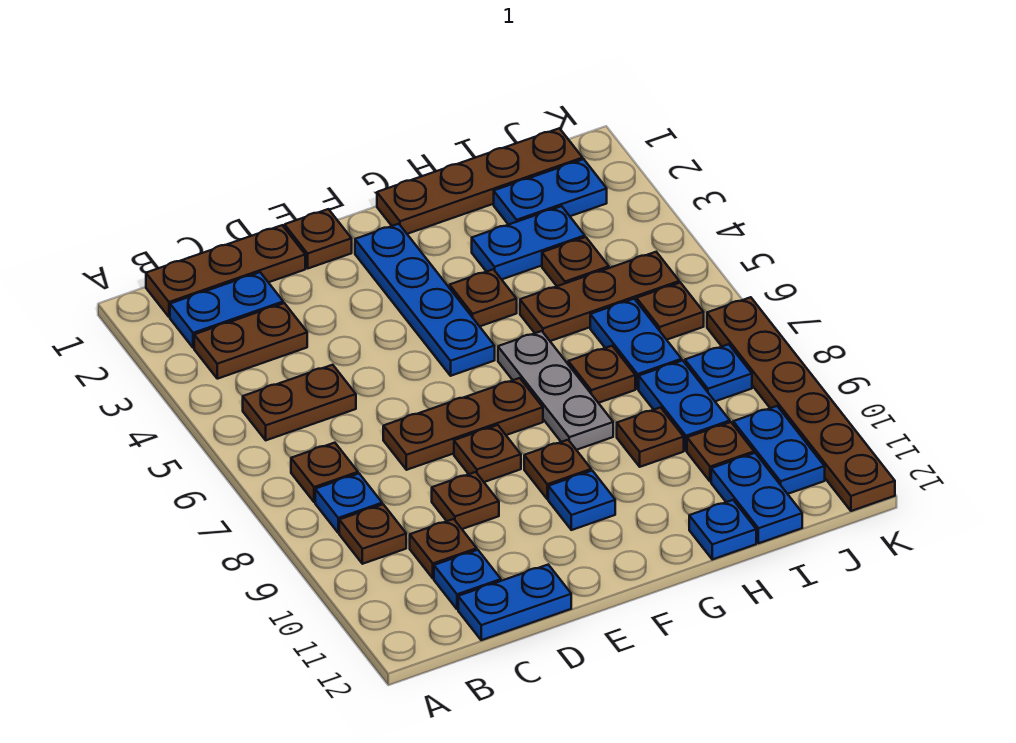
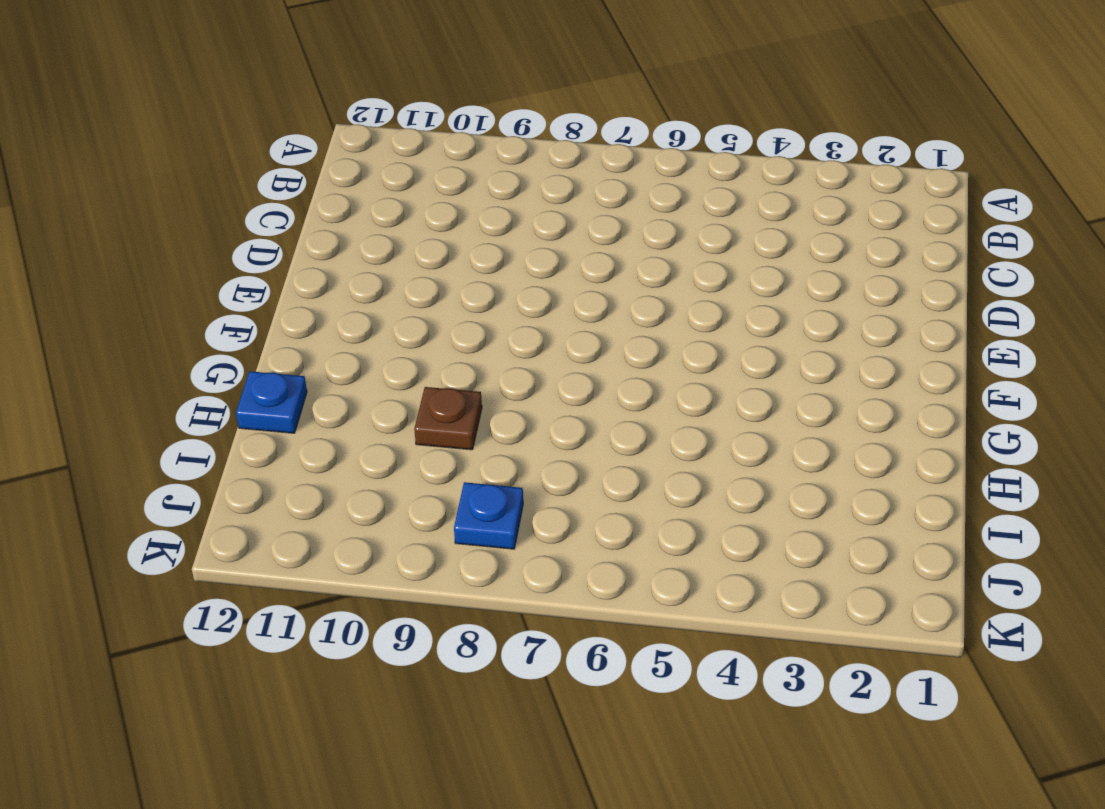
none -> brown plate B1:D1 level 1
none -> blue plate B2:C2 level 1
none -> brown plate B3:C3 level 1
none -> brown plate B5:C5 level 1

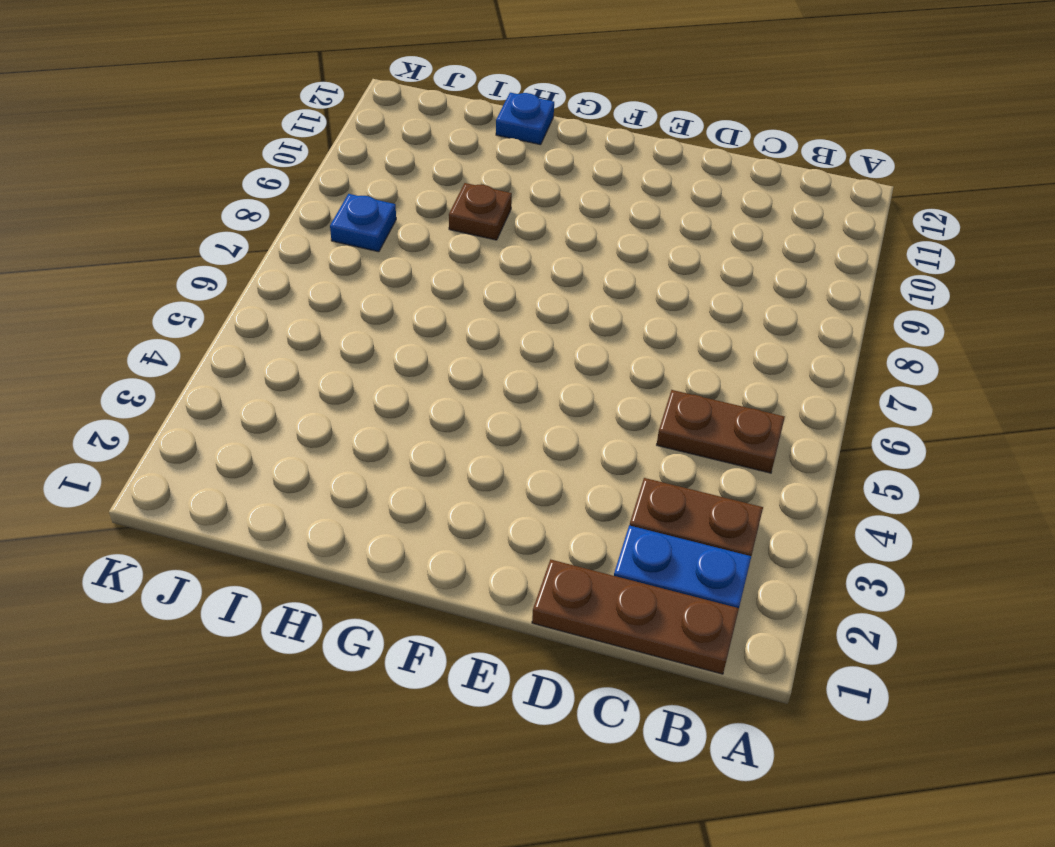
none -> brown plate B7 level 1
none -> blue plate B8 level 1
none -> brown plate B9 level 1
none -> brown plate C10 level 1

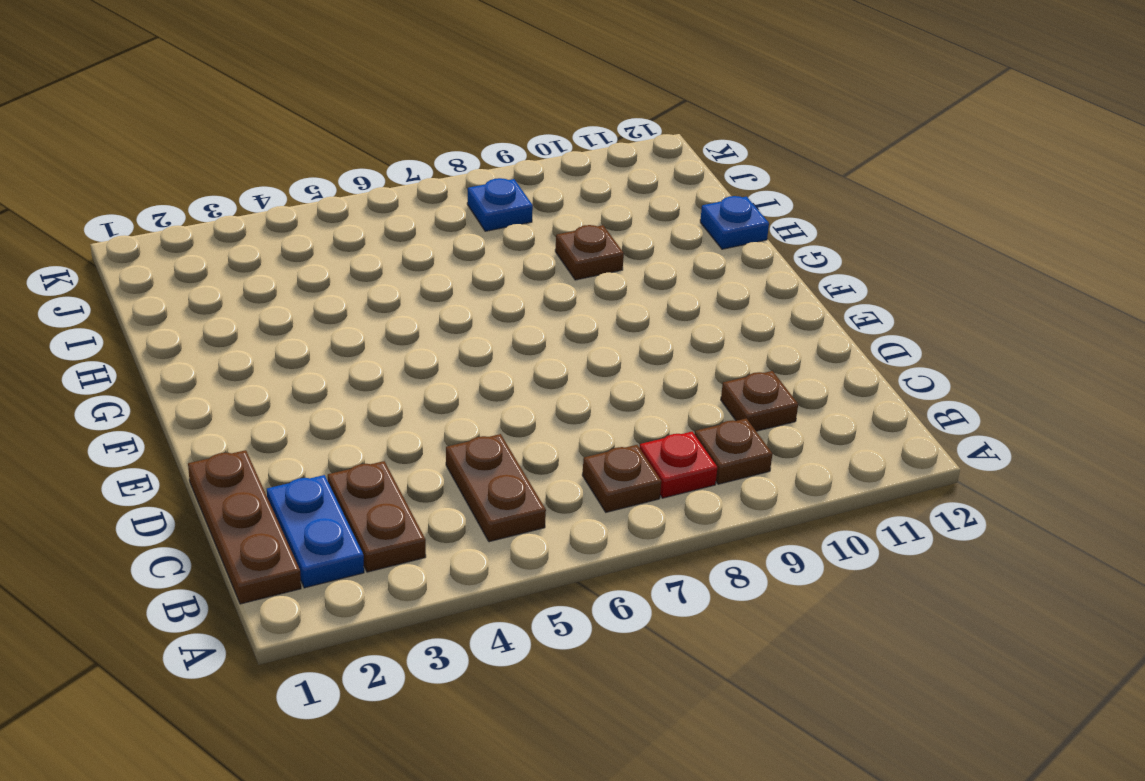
red plate B8 level 1 -> blue plate B8 level 1
none -> blue plate C11 level 1
none -> blue plate C12:D12 level 1
none -> brown plate D7:F7 level 1
none -> brown plate D9 level 1

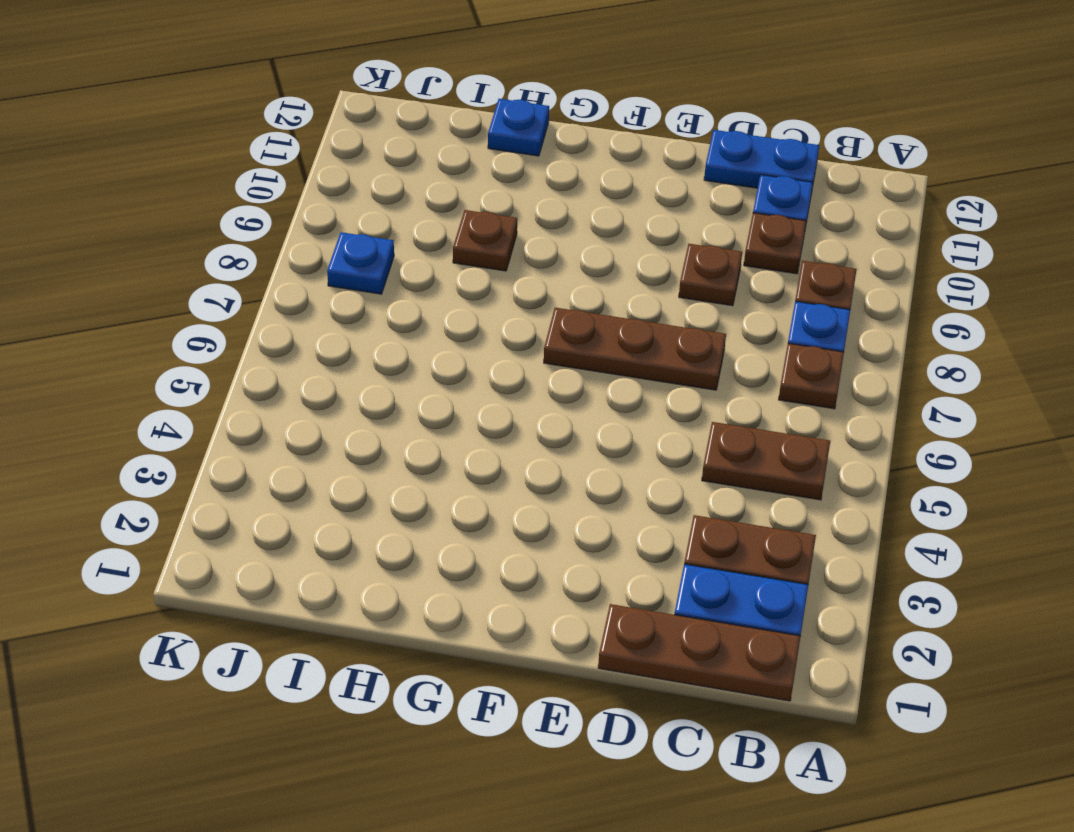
none -> brown plate E1 level 1
none -> brown plate E8 level 1
none -> blue plate F2:F5 level 1
none -> brown plate F9 level 1

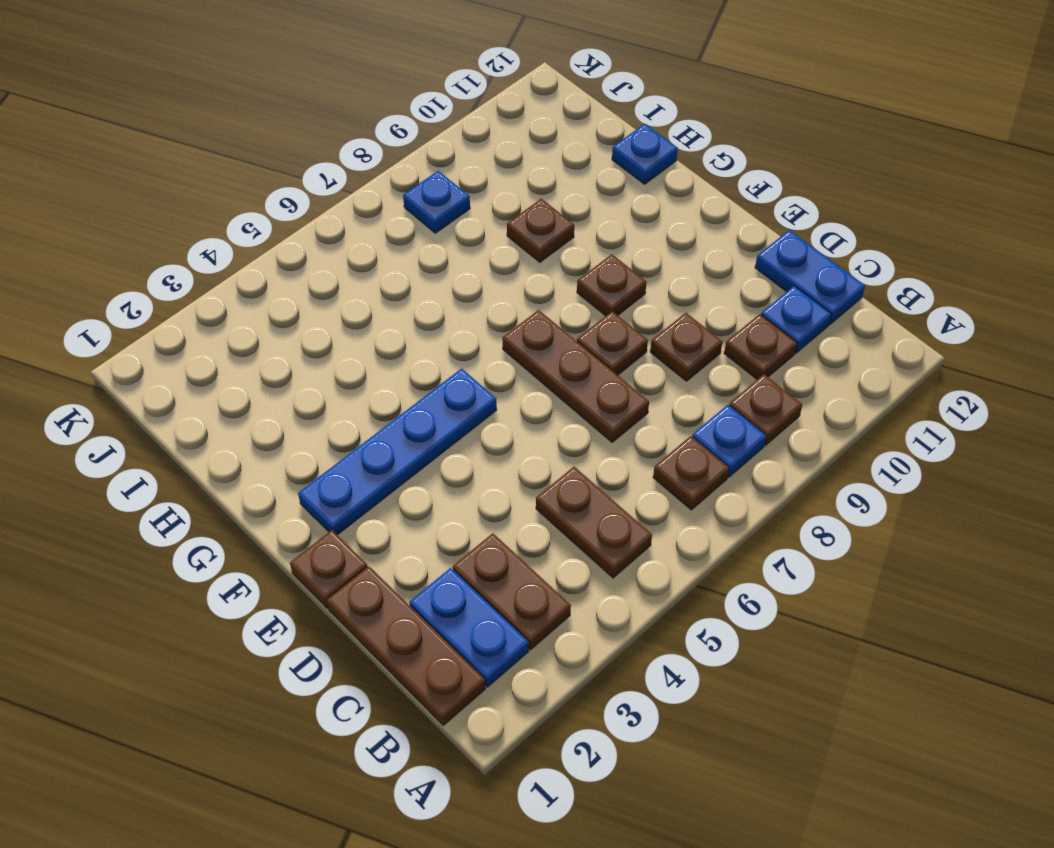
none -> blue plate F10 level 1
none -> brown plate G1:J1 level 1
none -> brown plate G4 level 1
none -> grey plate G6:G8 level 1

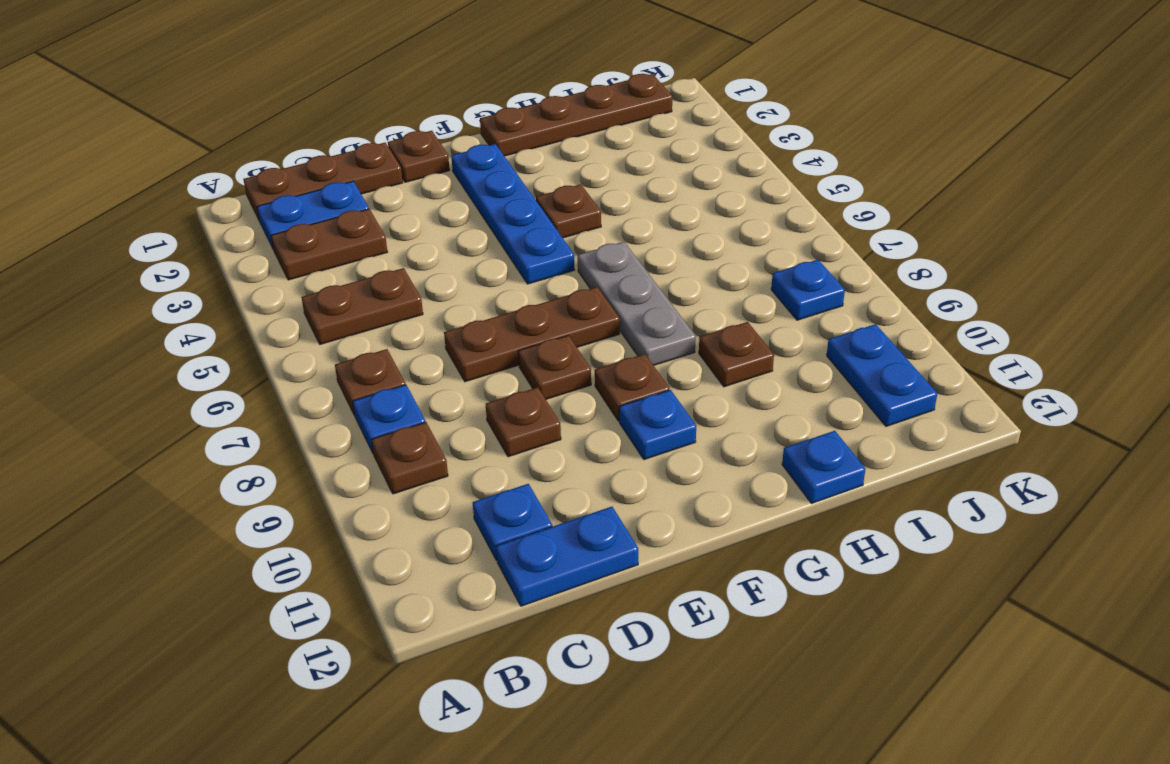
none -> brown plate C10 level 1
none -> blue plate H3:I3 level 1
none -> brown plate H5:J5 level 1
none -> brown plate H7 level 1

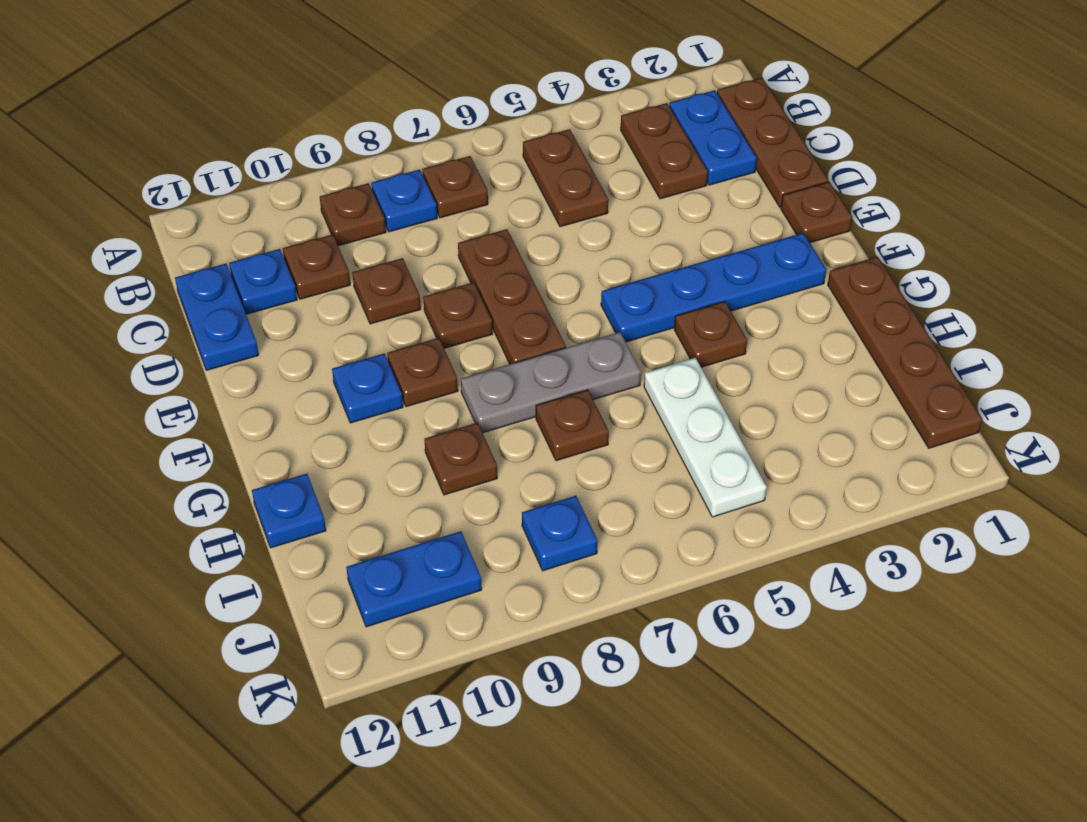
white plate H5:J5 level 1 -> brown plate H5:J5 level 1
none -> blue plate H3:I3 level 1
none -> blue plate I2:J2 level 1
none -> brown plate I4 level 1
none -> blue plate I6:I7 level 1

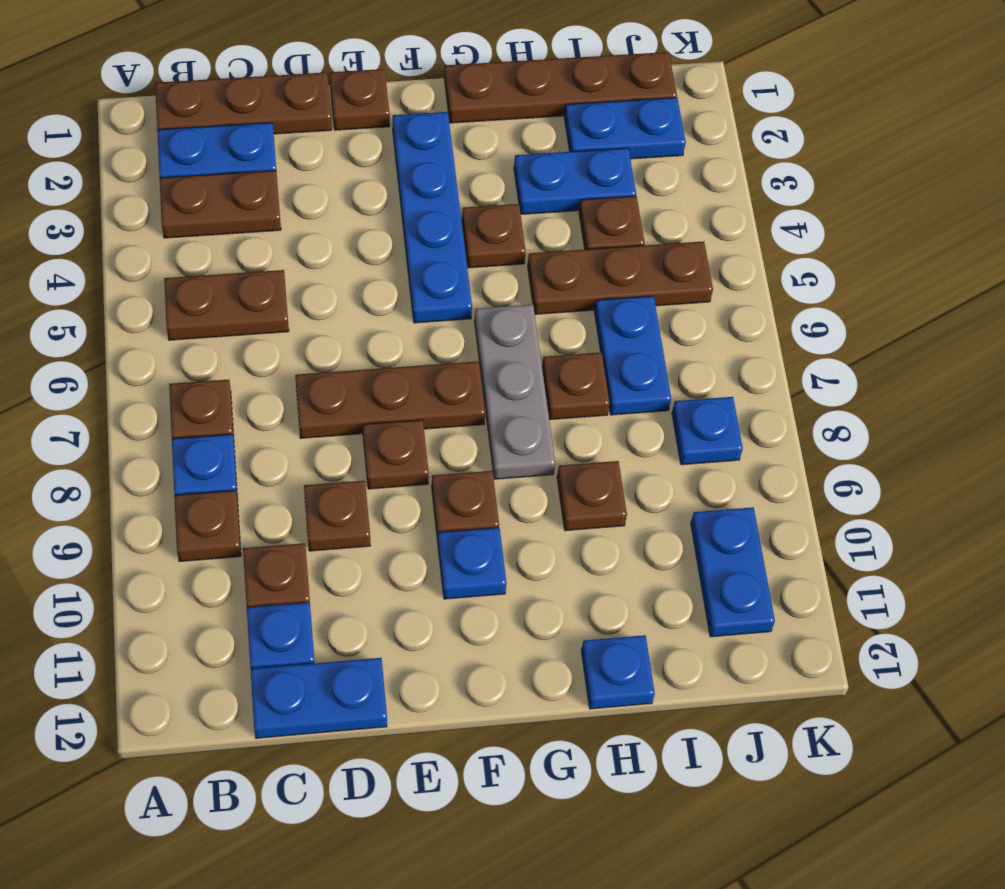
none -> blue plate I8:I9 level 1
none -> brown plate I10 level 1
none -> blue plate I11:I12 level 1
none -> brown plate J6 level 1

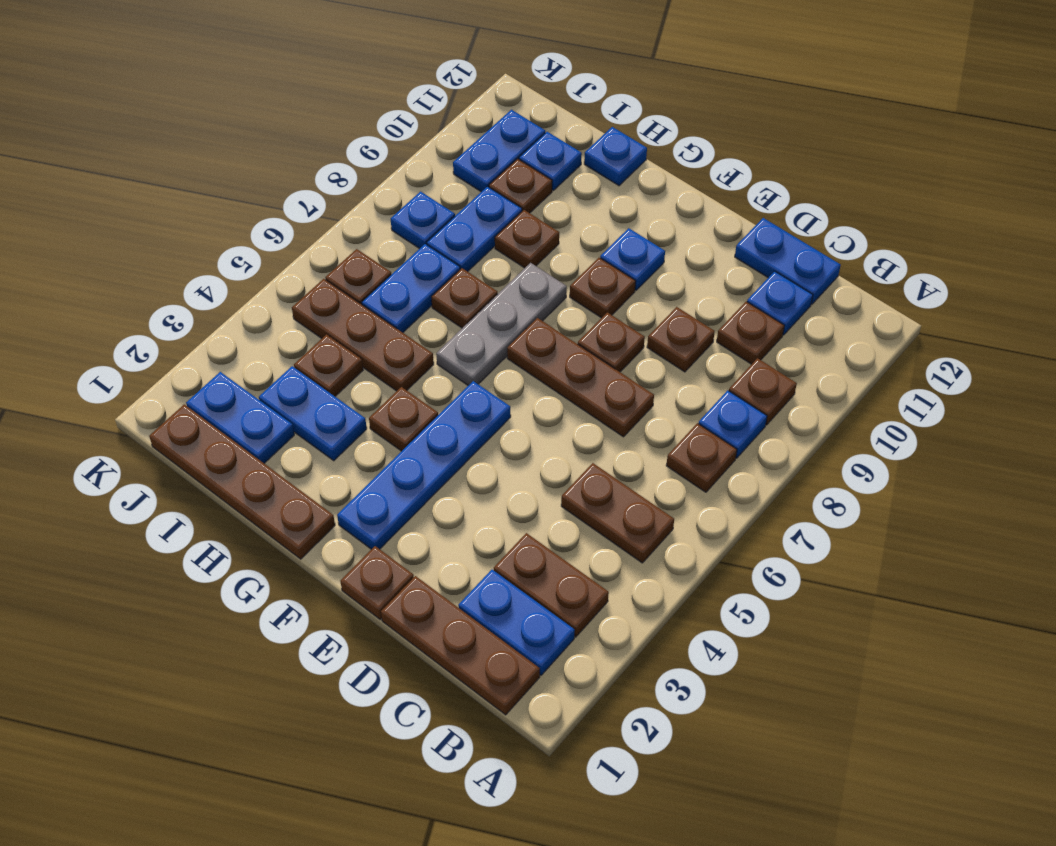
blue plate I11 level 1 -> blue plate I11:I12 level 1
none -> brown plate K7:K12 level 1

